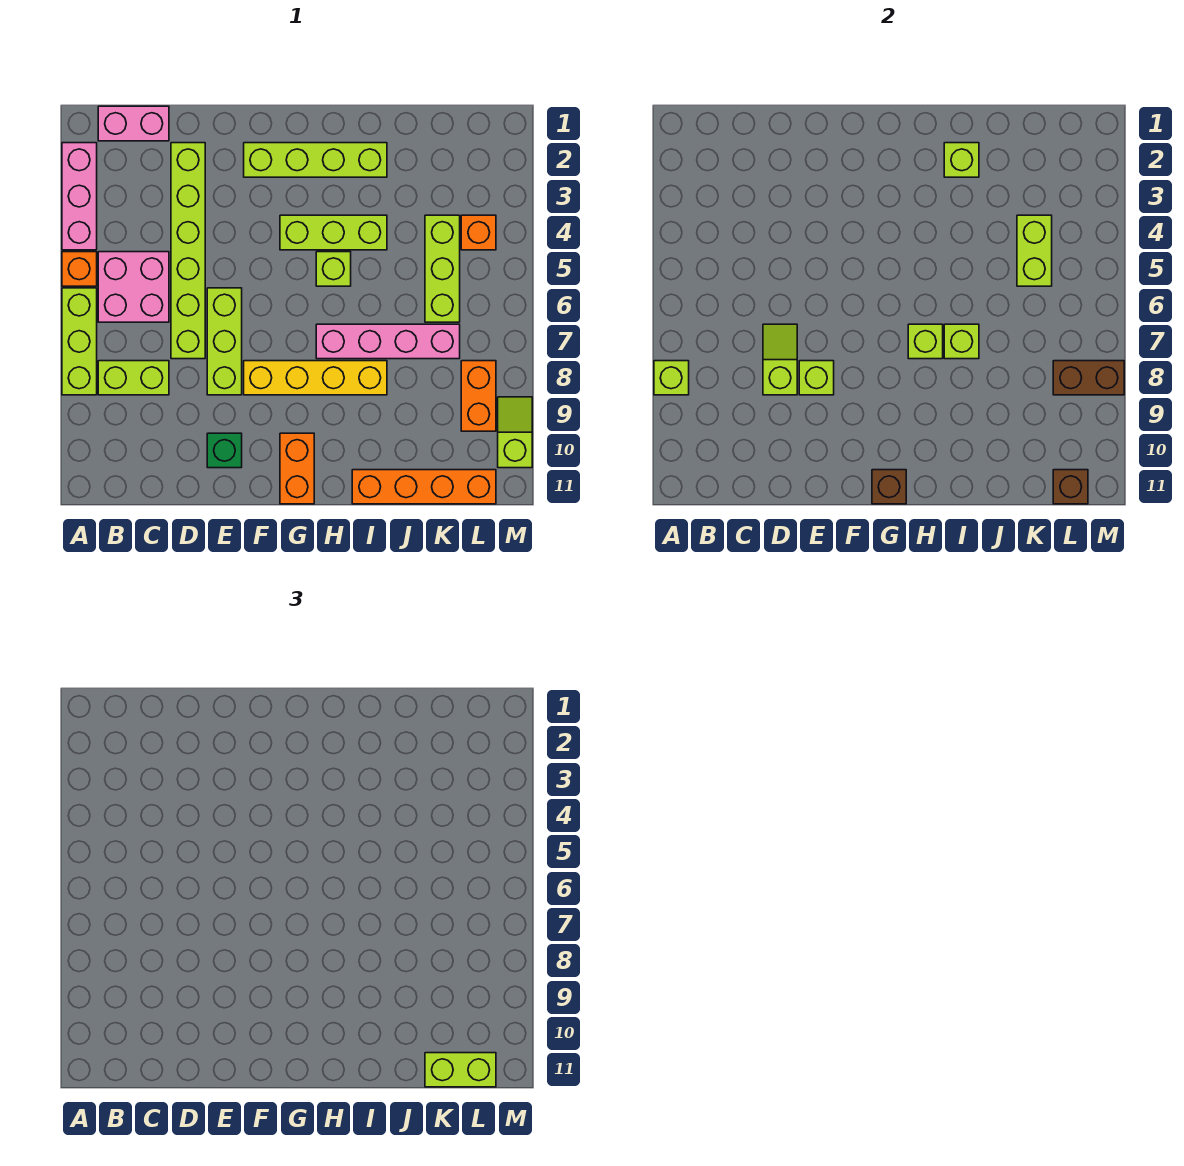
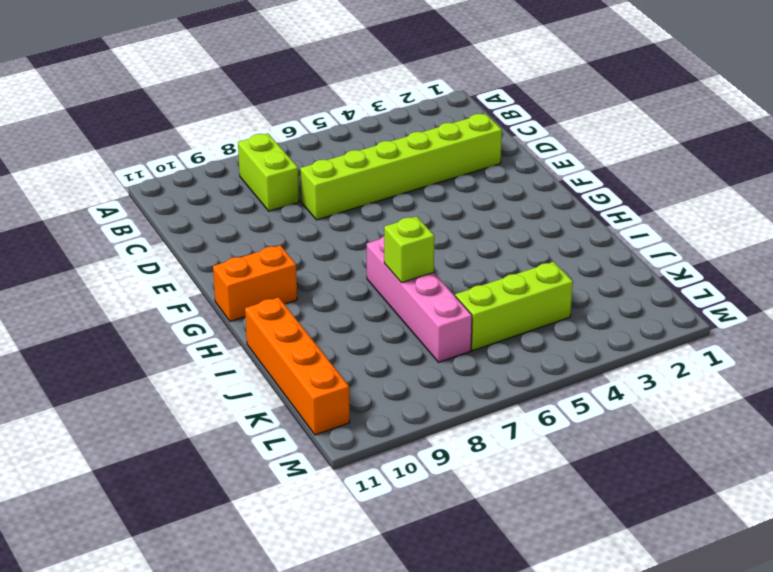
none -> pink brick A2:A4 level 1
none -> orange brick A5 level 1
none -> lime brick A6:A8 level 1
none -> pink brick B1:C1 level 1

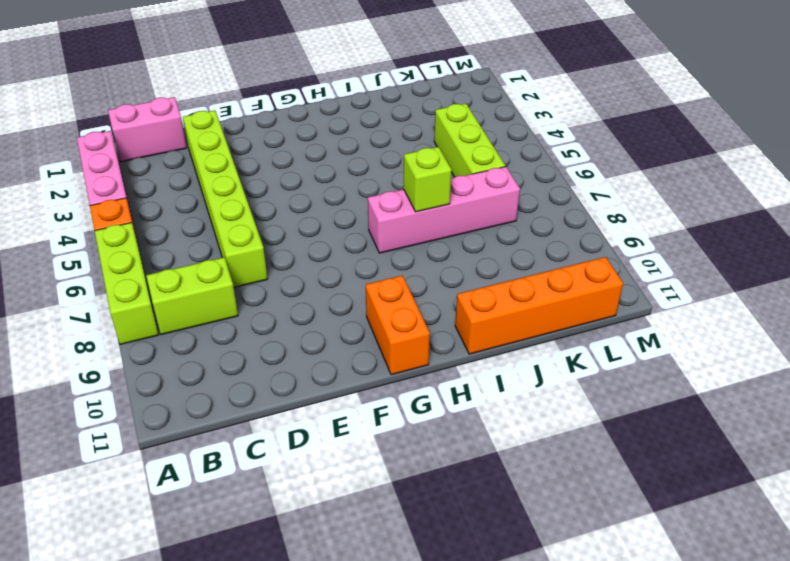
none -> pink brick B5:C6 level 1
none -> lime brick E6:E8 level 1
none -> green brick E10 level 1
none -> lime brick F2:I2 level 1

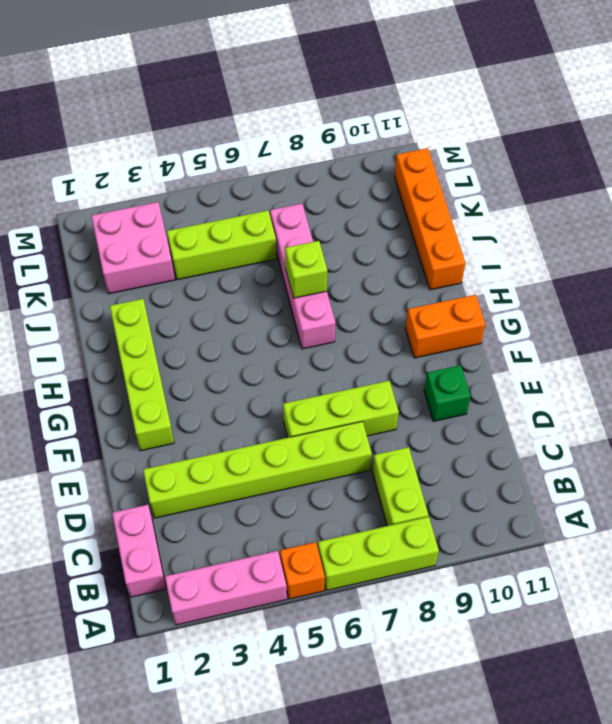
pink brick K2:L3 level 1 -> pink brick B5:C6 level 1
none -> yellow brick F8:I8 level 1
none -> lime brick G4:I4 level 1
none -> lime brick H5 level 1
none -> orange brick L4 level 1

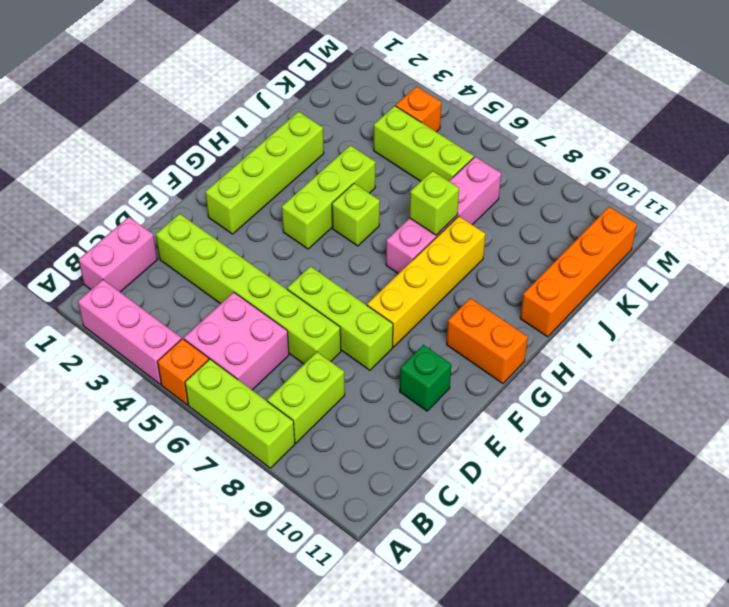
none -> orange brick L8:L9 level 1
none -> lime slope M9:M10 level 1 top 10
none -> lime brick A8 level 2
none -> lime slope D7:D8 level 2 top 8

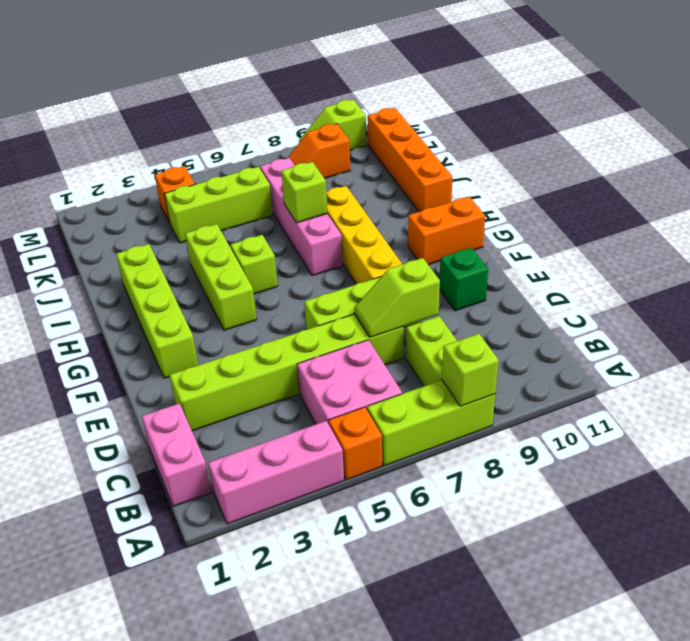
orange slope L8:L9 level 1 top 9 -> orange brick L8:L9 level 1
none -> lime brick E8 level 2
none -> brown brick G11 level 2
none -> lime brick H7 level 2
none -> lime brick I2 level 2

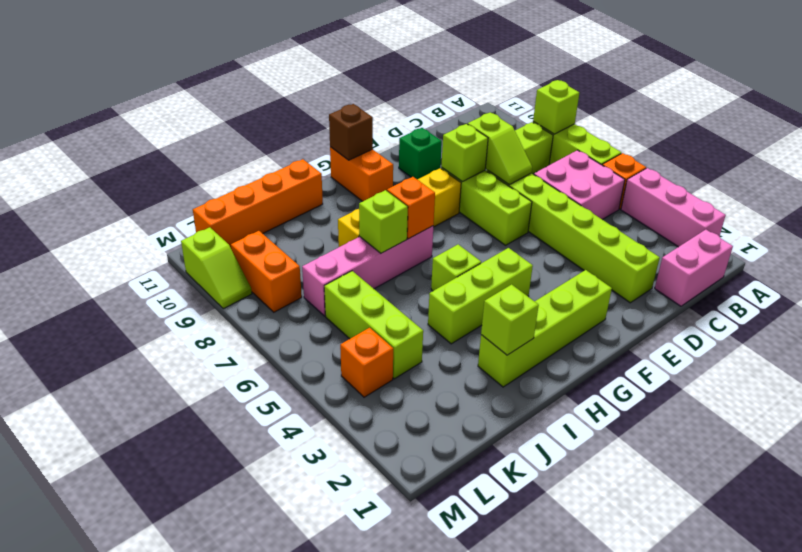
orange brick H7 level 2 -> lime brick H7 level 2
none -> lime brick K4:K5 level 2
none -> brown brick L8:M8 level 2
none -> brown brick L11 level 2
none -> lime brick K11:L11 level 3

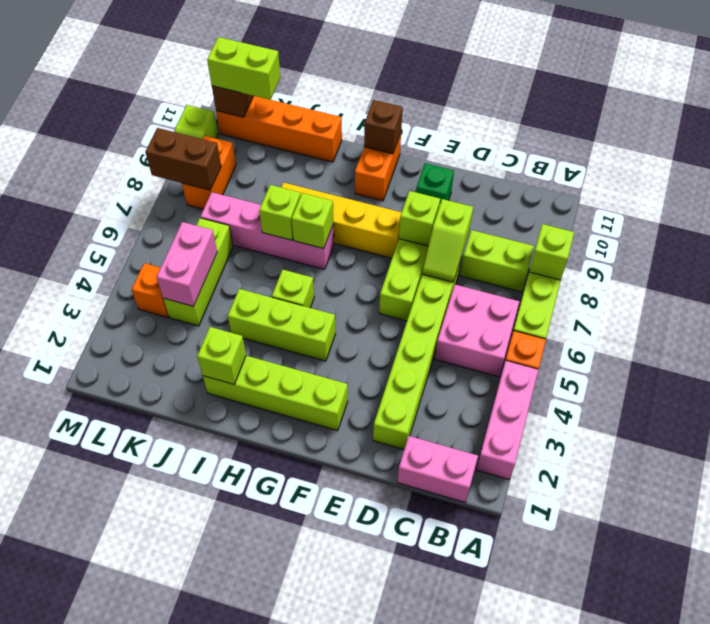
pink brick K4:K5 level 2 -> lime brick K4:K5 level 2

